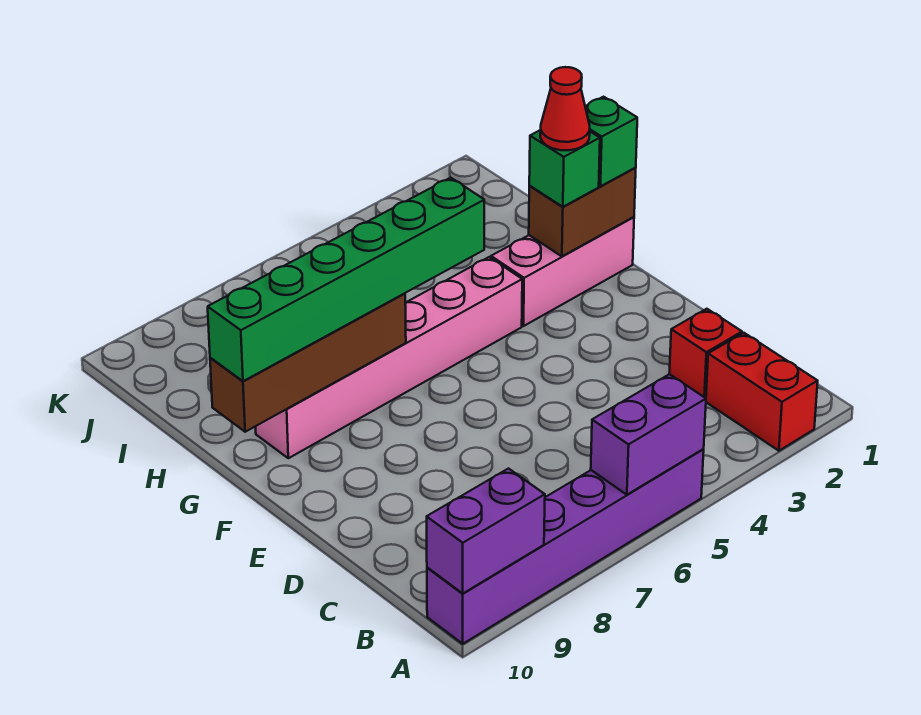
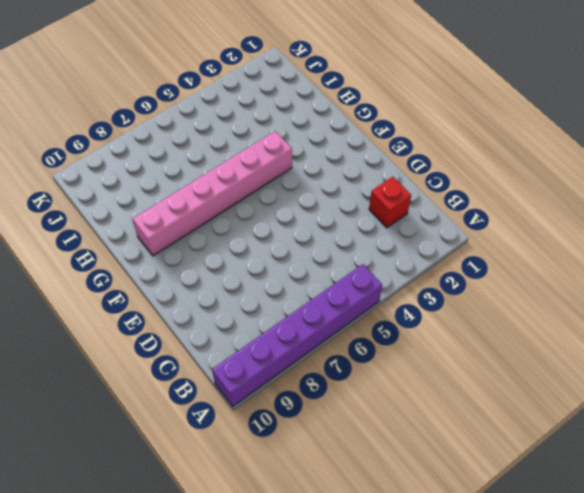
none -> red brick A2:B2 level 1
none -> pink brick G1:G3 level 1
none -> purple brick A5:A6 level 2

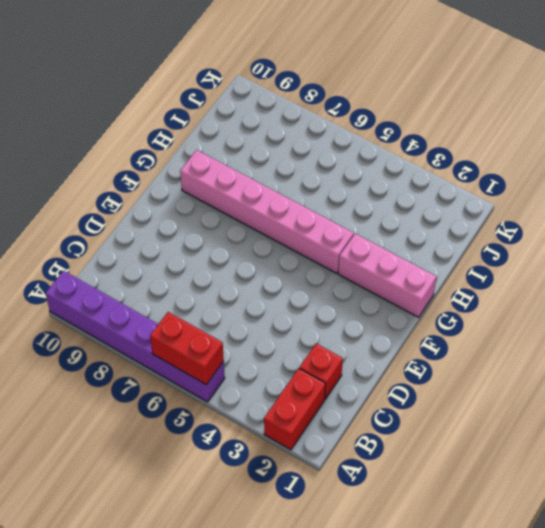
red brick A5:A6 level 2 -> purple brick A5:A6 level 2
none -> purple brick A9:A10 level 2
none -> brown brick G1:G2 level 2
none -> brown brick G7:G10 level 2

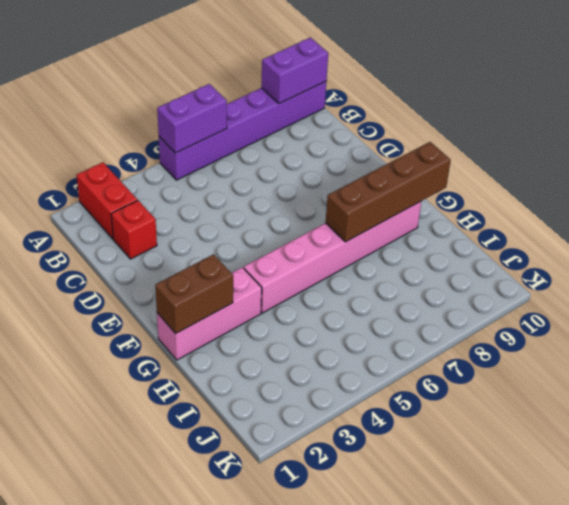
none -> green brick G1 level 3
none -> green brick G2 level 3
none -> green brick G5:G10 level 3

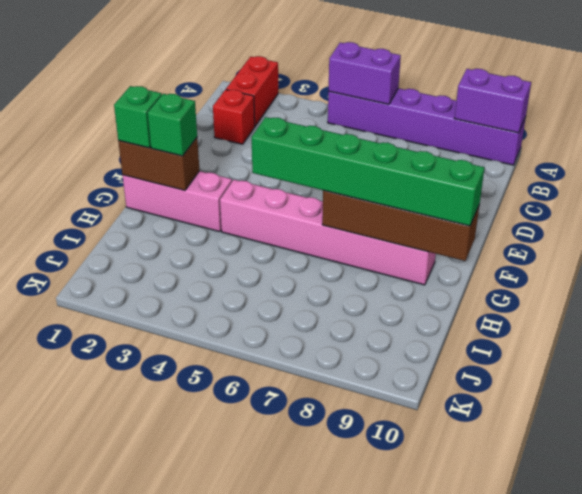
none -> red cone G2 level 4

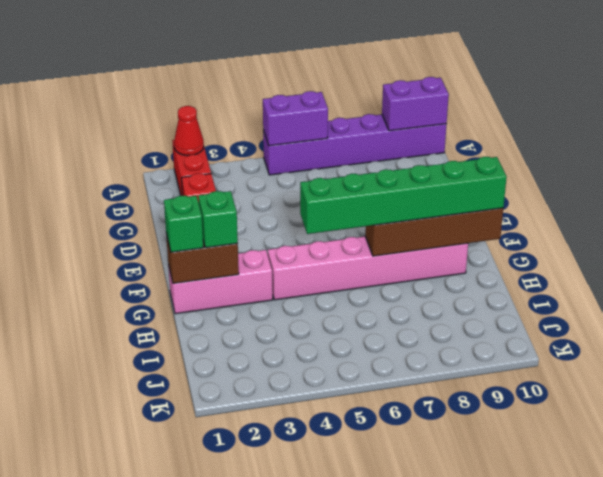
red cone A2 level 2 -> red cone G2 level 4

